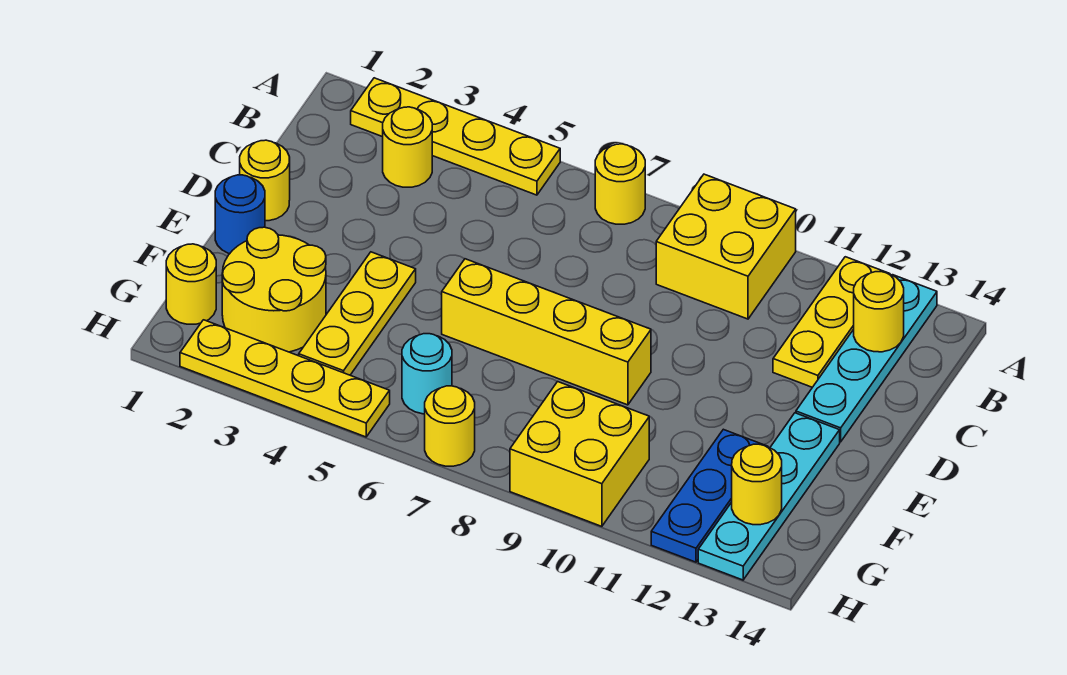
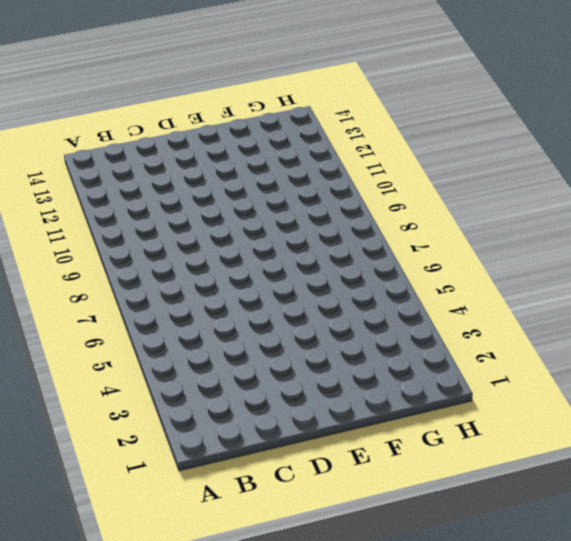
none -> yellow plate A2:A5 level 1
none -> yellow round brick A7 level 1
none -> yellow brick A9:B10 level 1

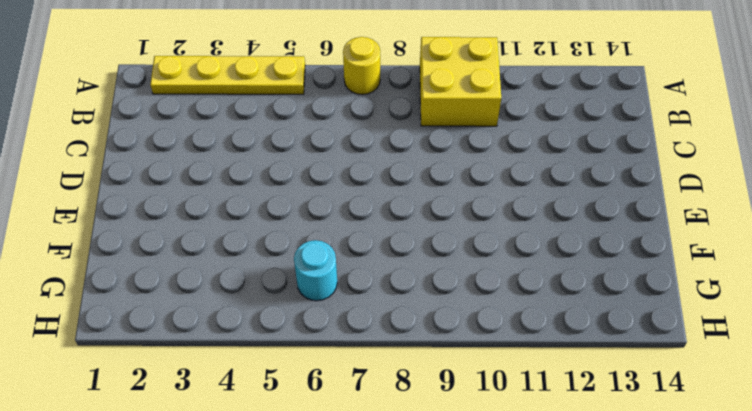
none -> yellow plate A12:C12 level 1
none -> cyan plate A13:D13 level 1
none -> yellow round brick B3 level 1

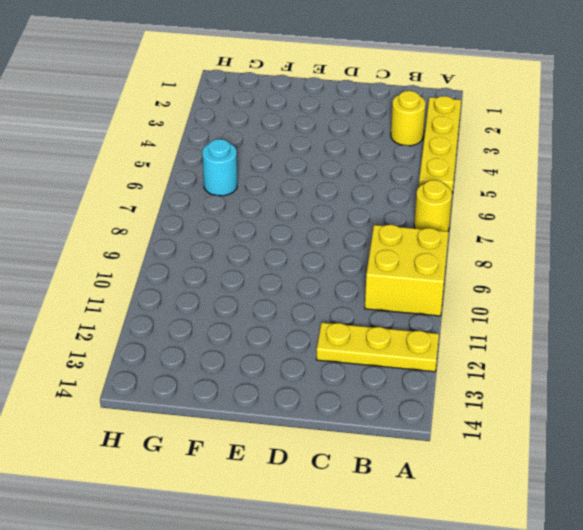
none -> cyan plate A13:D13 level 1
none -> yellow round brick D1 level 1
none -> blue round brick E1 level 1

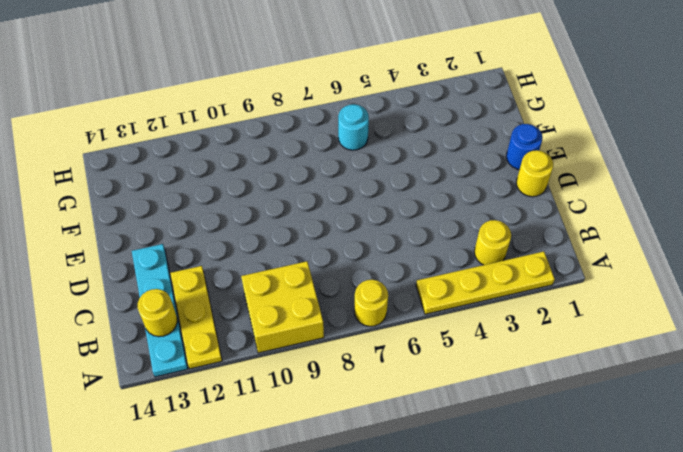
none -> yellow plate E4:G4 level 1
none -> yellow brick E6:E9 level 1
none -> cyan plate E13:H13 level 1

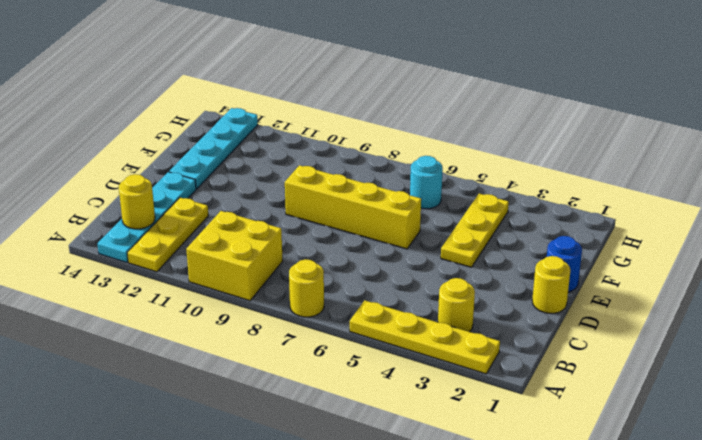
none -> yellow round brick F2:G3 level 1
none -> blue plate F12:H12 level 1
none -> yellow round brick G1 level 1

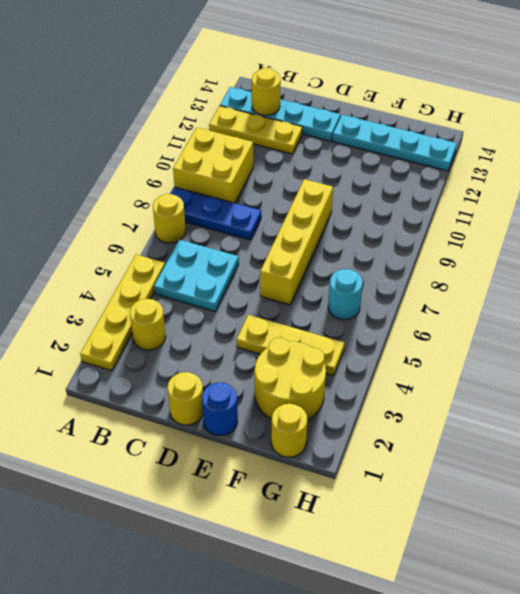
blue plate A8:C8 level 1 -> blue plate F12:H12 level 1
cyan plate B5:C6 level 1 -> none
none -> yellow brick G9:H10 level 1
none -> yellow plate H2:H5 level 1
none -> yellow round brick H7 level 1

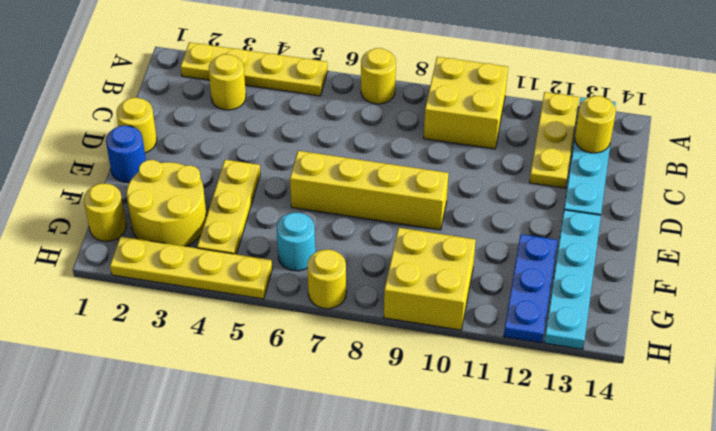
none -> yellow round brick G13 level 2

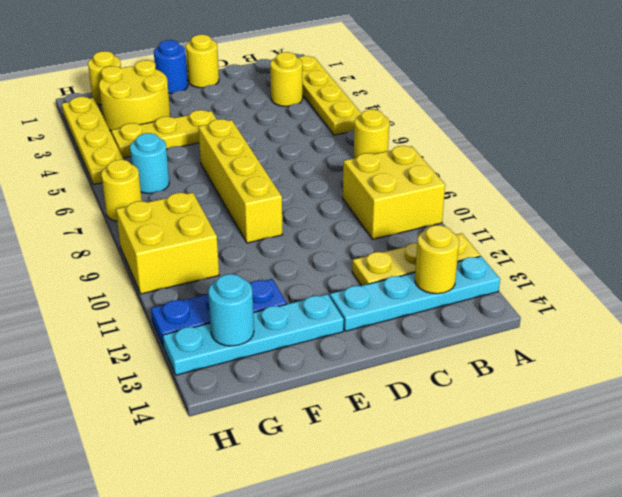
cyan round brick G13 level 2 -> yellow round brick G13 level 2

